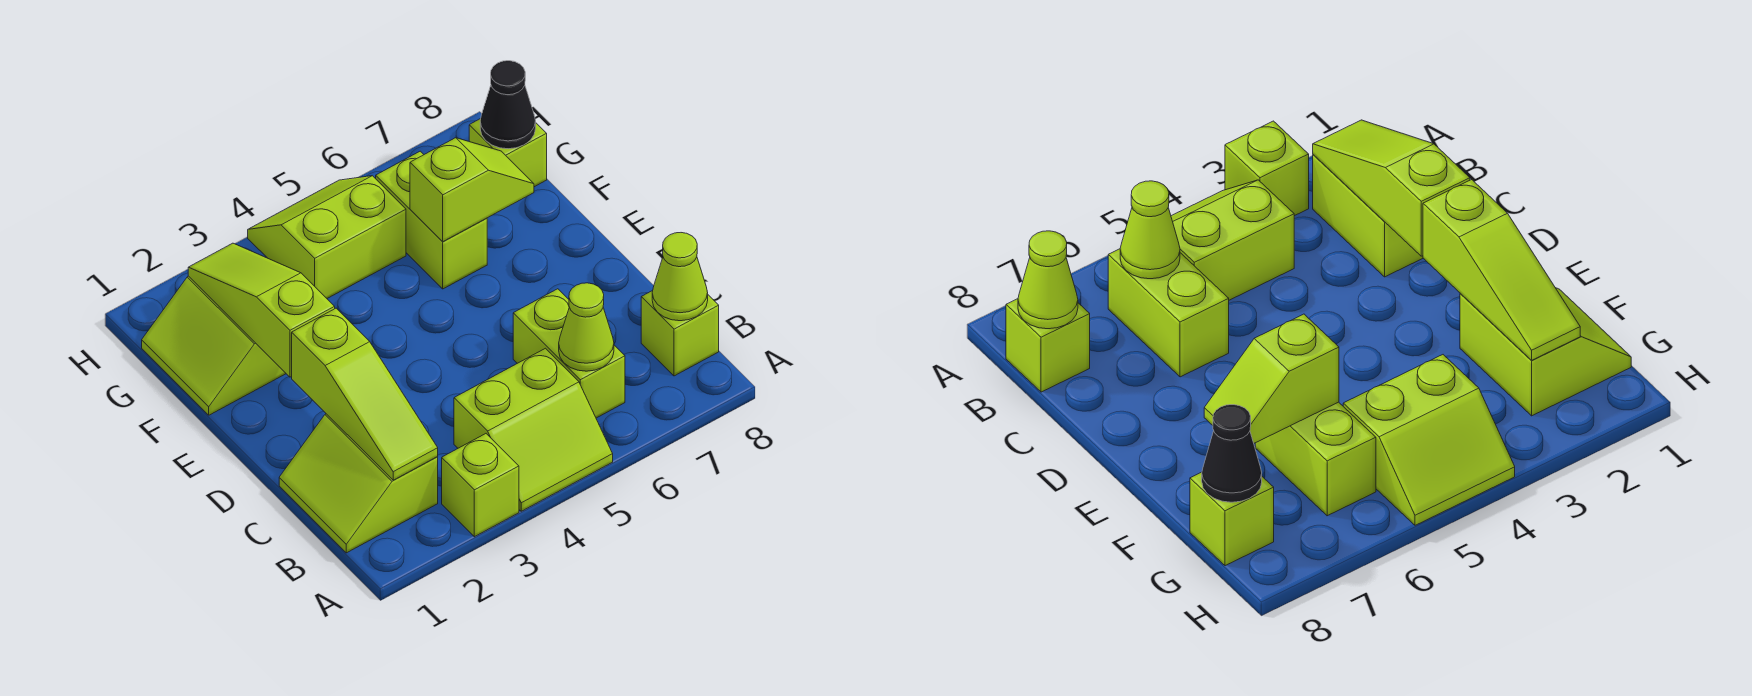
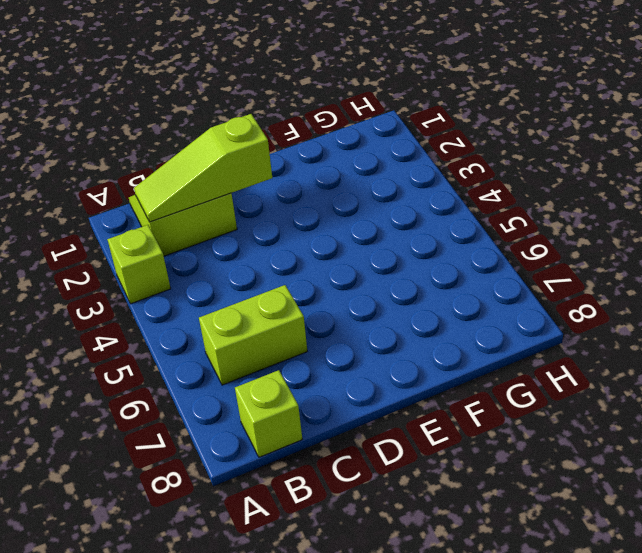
none -> lime slope A4:B5 level 1 top B
none -> lime slope F1:G2 level 1 top 2
none -> lime brick F6:G6 level 1

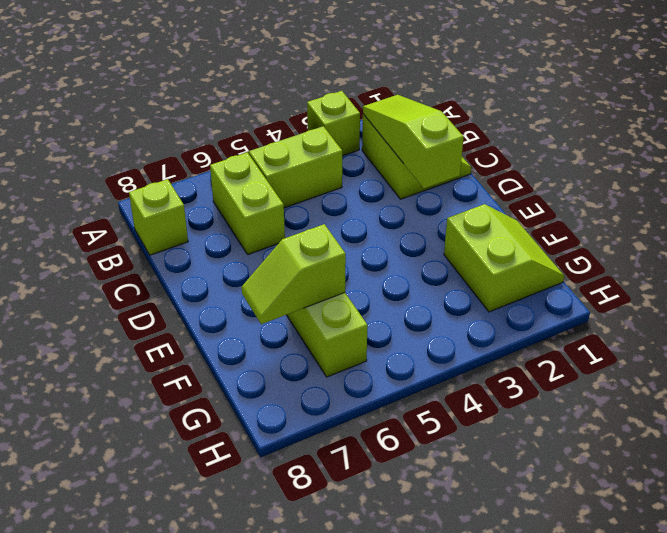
none -> lime slope G4:H5 level 1 top G
none -> lime brick G8 level 1
none -> lime cone B6 level 2

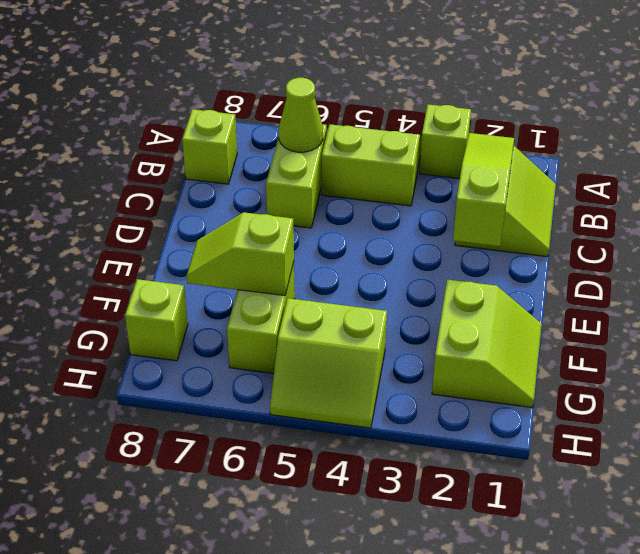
none -> lime cone B8 level 2
none -> lime slope E2:G2 level 2 top E
none -> black cone G8 level 2

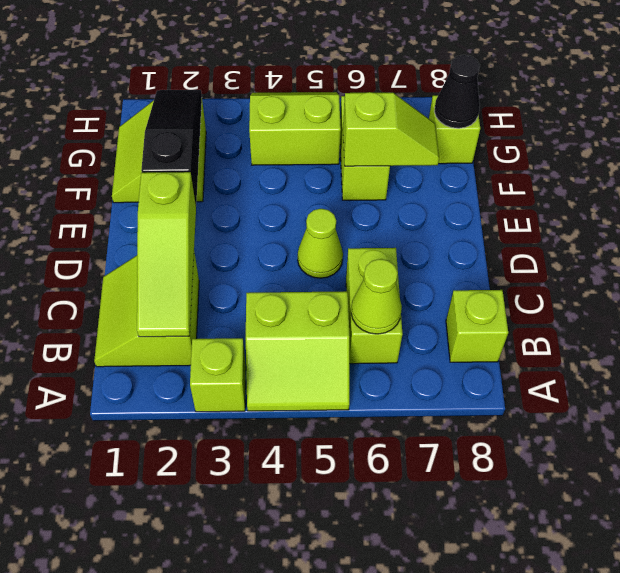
lime cone D5 level 1 -> lime cone B8 level 2
black slope E2:G2 level 2 top E -> lime slope E2:G2 level 2 top E

